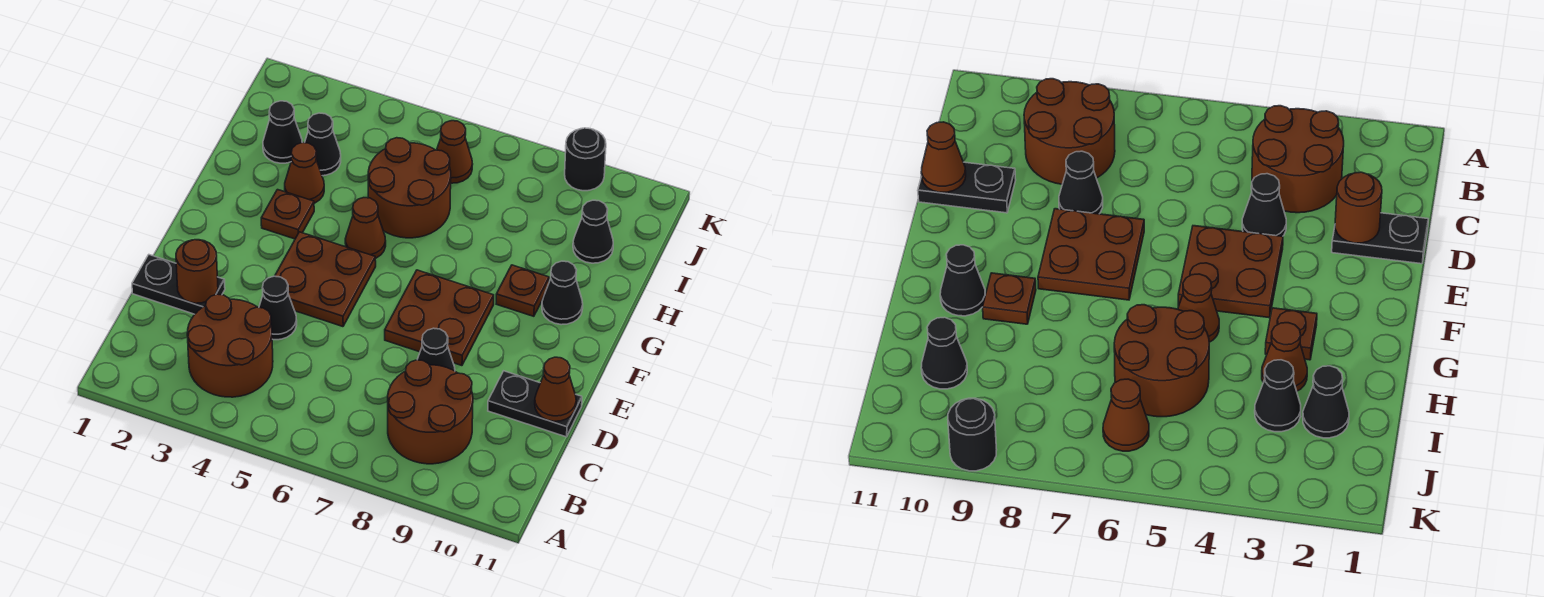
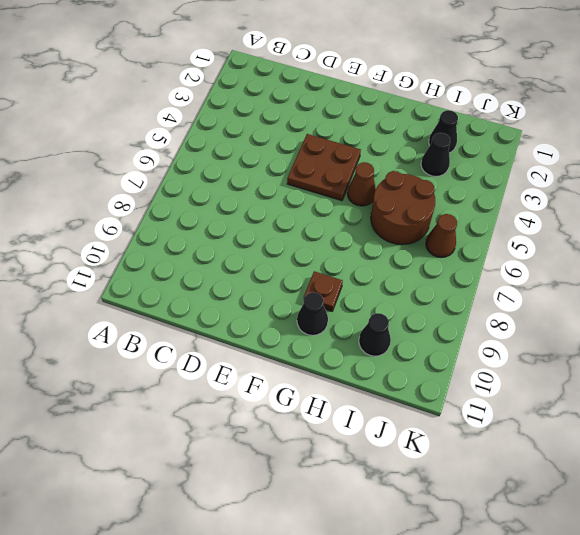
none -> brown round brick B3:C4 level 1
none -> brown round brick B8:C9 level 1
none -> black plate D1:D2 level 1

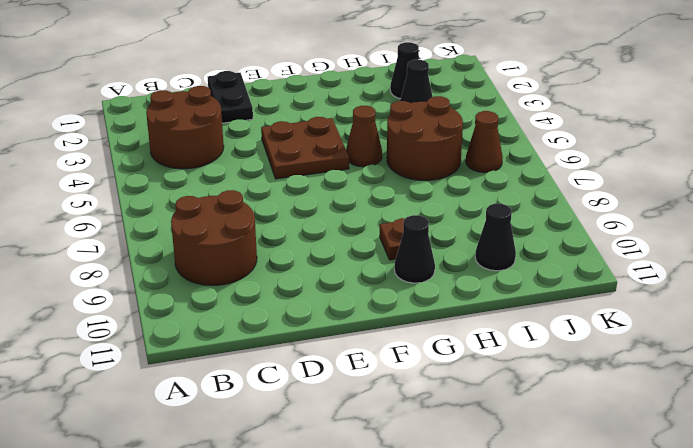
none -> black cone D4 level 1
none -> black cone D8 level 1
none -> black plate D10:D11 level 1

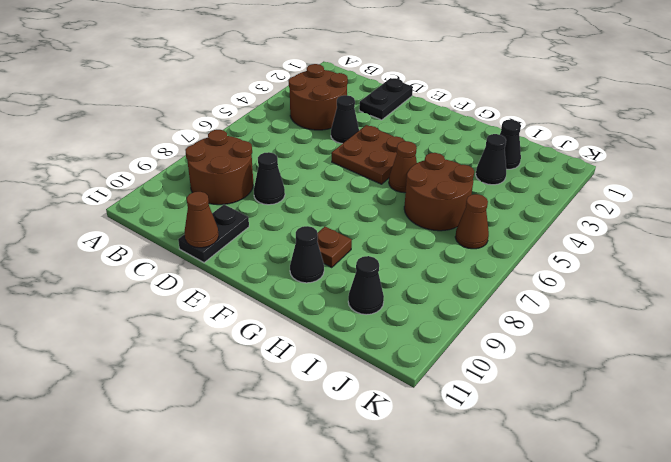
none -> brown plate E7:F8 level 1
none -> brown plate G3 level 1
none -> brown cone H3 level 1

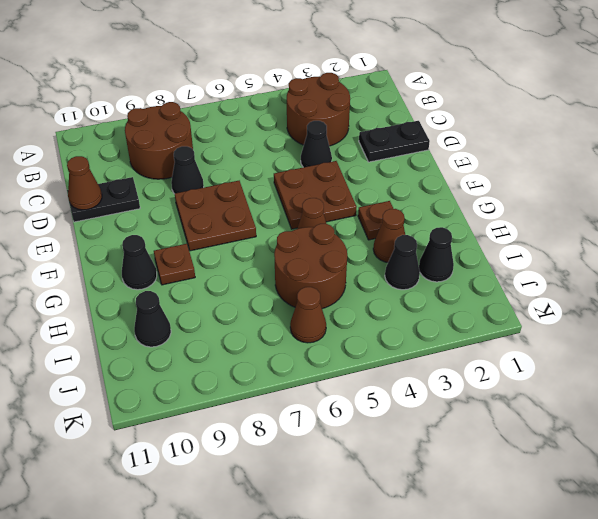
none -> black round brick K9 level 1
none -> brown round brick D2 level 2

